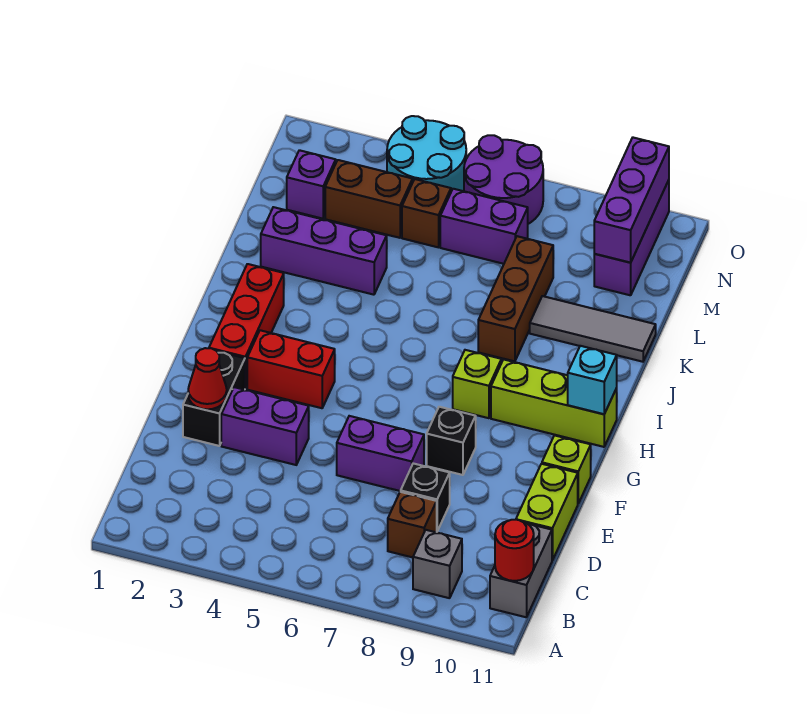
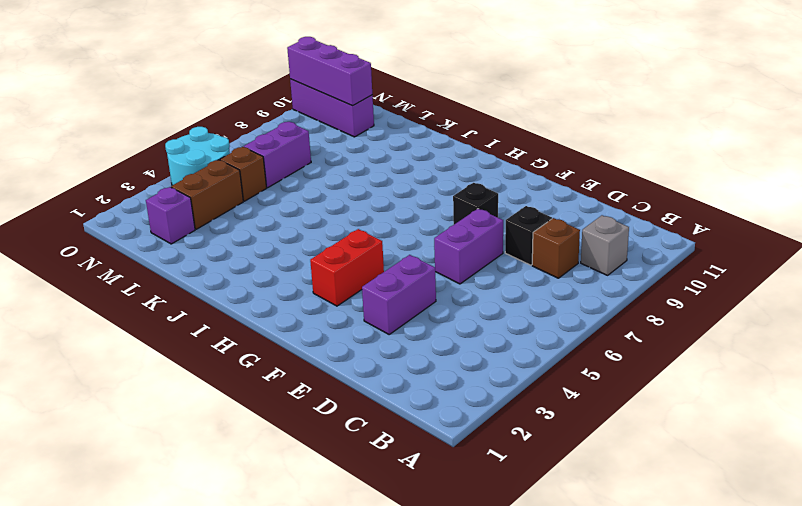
none -> grey brick B11:C11 level 1
none -> lime brick D11:E11 level 1
none -> black brick E2:F2 level 1

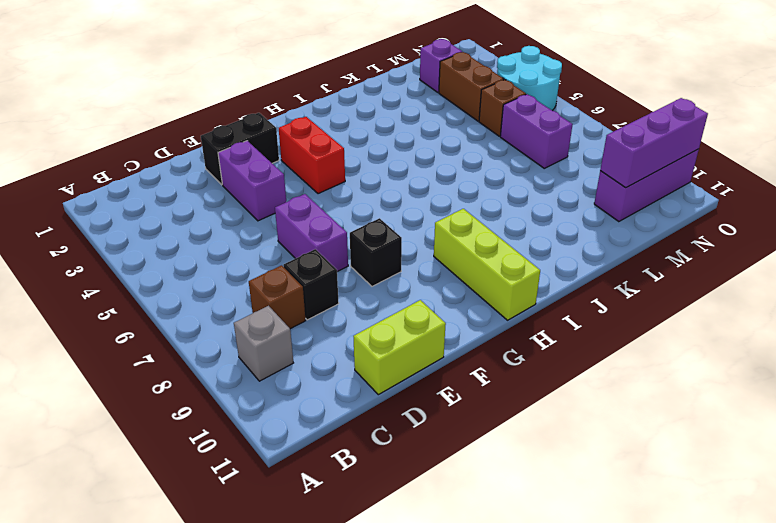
none -> grey brick B11:C11 level 1
none -> lime brick F11 level 1
none -> red brick G2:I2 level 1

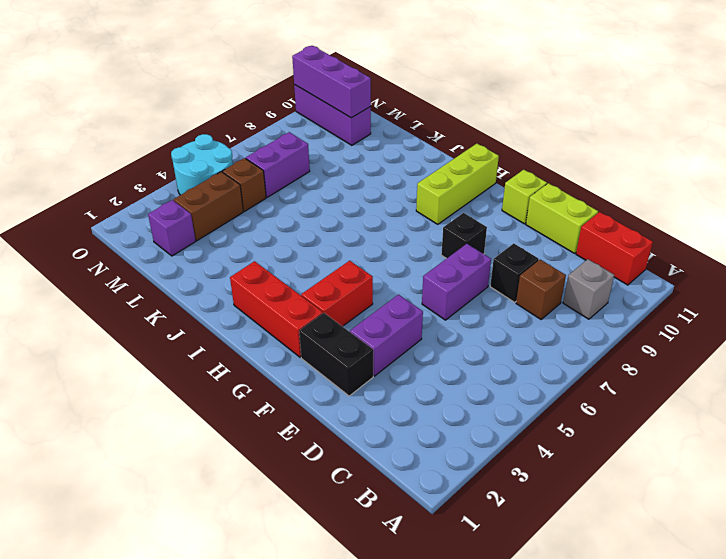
red brick B11:C11 level 1 -> grey brick B11:C11 level 1
none -> lime brick H8 level 1
none -> brown brick J8:L8 level 1
none -> purple brick K2:K4 level 1

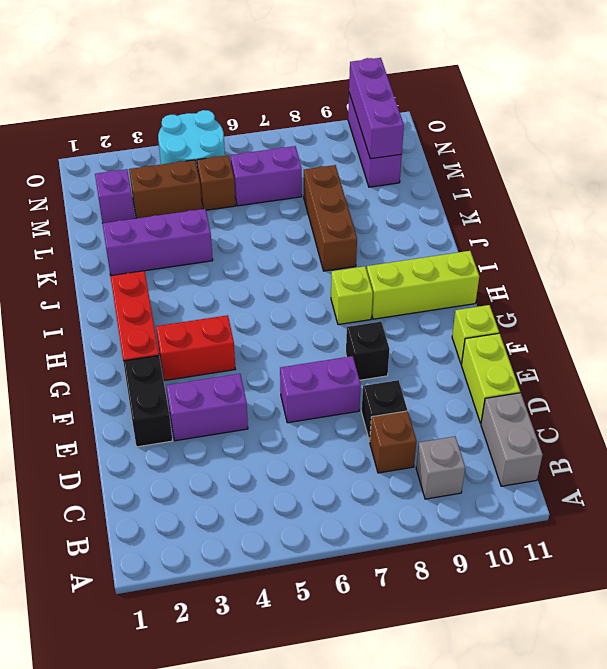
none -> grey tile K9:K11 level 1
none -> purple round brick N6:O7 level 1
none -> red round brick B11 level 2

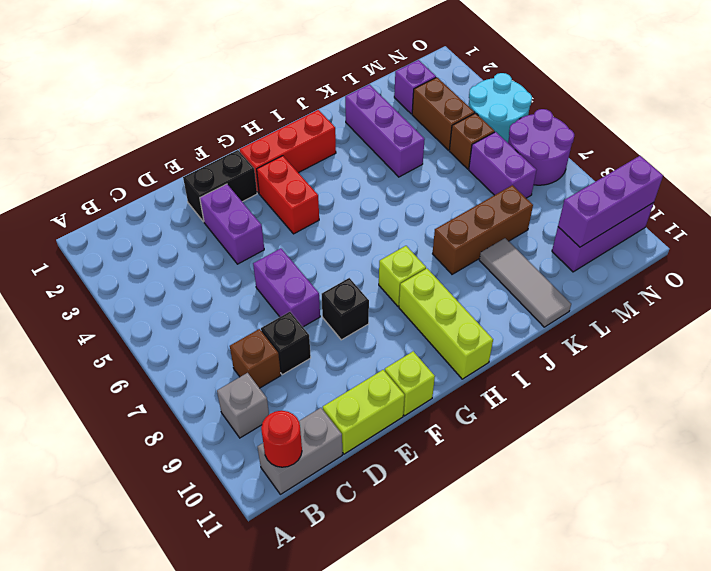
none -> red cone E2 level 2
none -> cyan brick H11 level 2

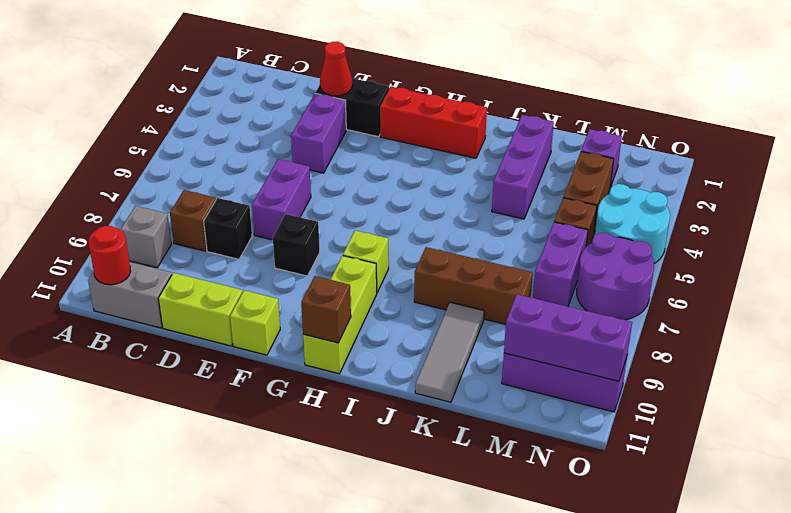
brown brick H11 level 2 -> cyan brick H11 level 2
none -> red brick G3:G4 level 1

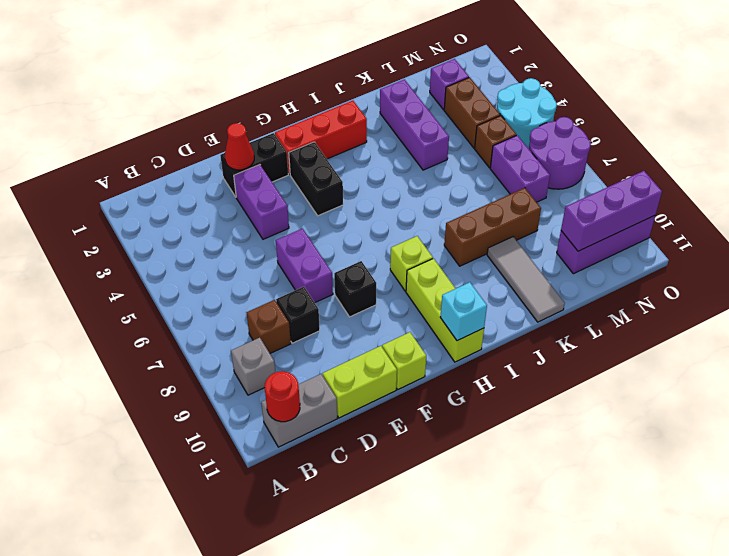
black brick G3:G4 level 1 -> red brick G3:G4 level 1

